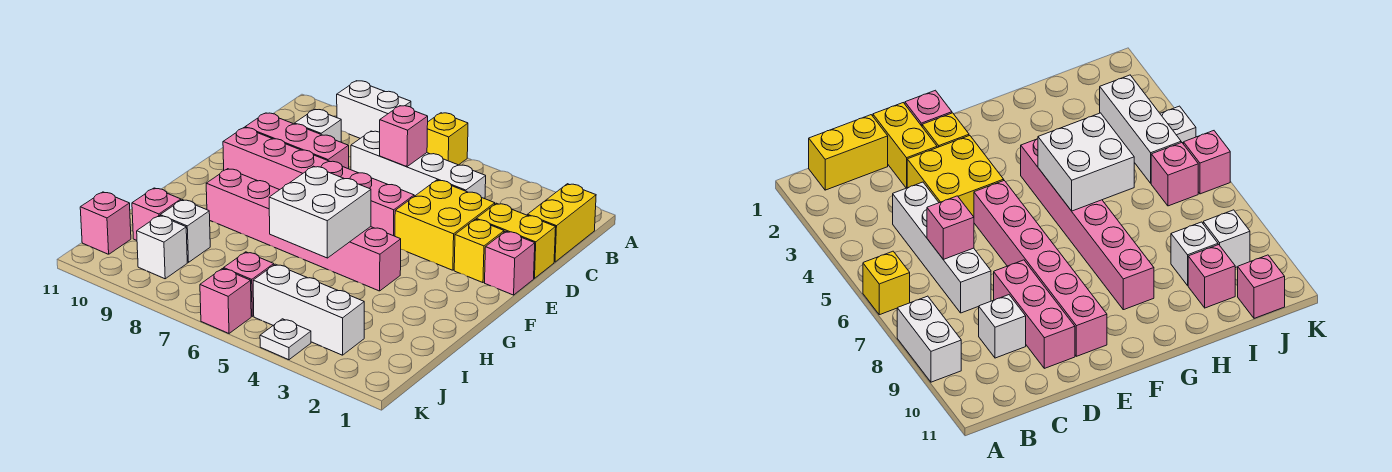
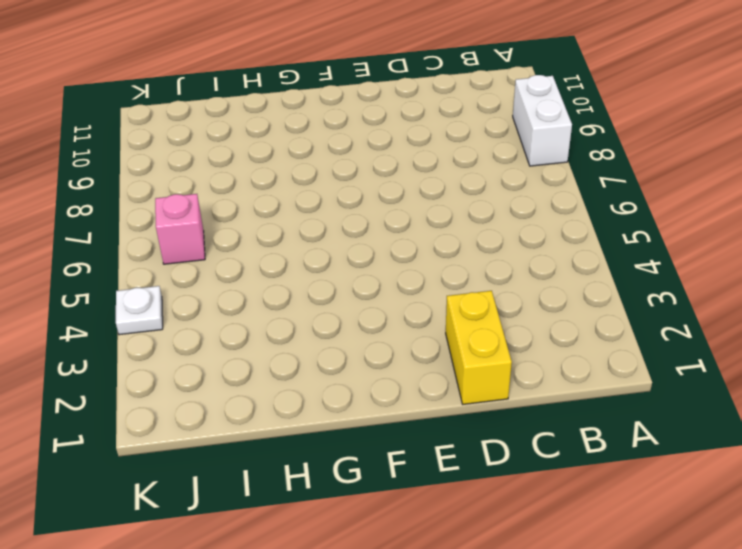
none -> yellow brick A6 level 1
none -> yellow brick B1:C1 level 1
none -> white brick C4:C7 level 1

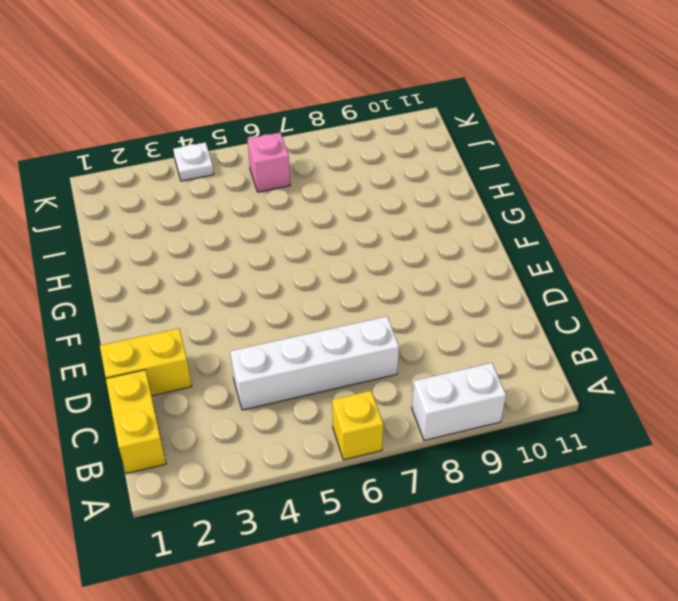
none -> white brick C9 level 1
none -> yellow brick D3:E4 level 1
none -> pink brick D8:D10 level 1

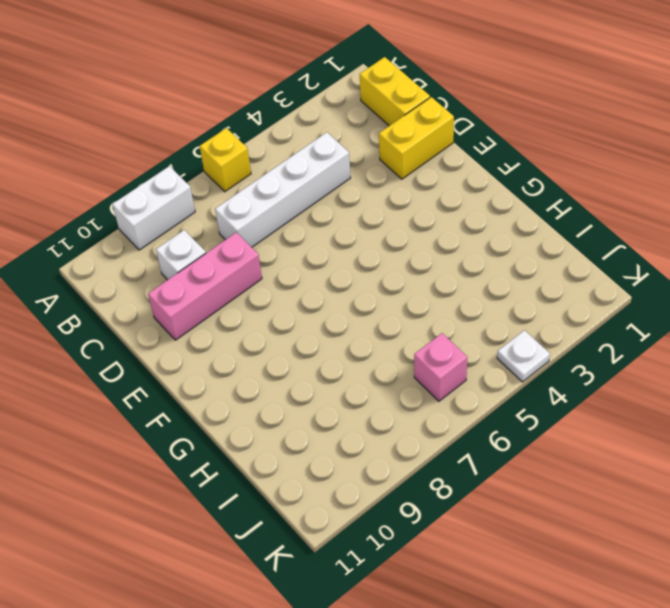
none -> yellow brick D3:E4 level 1
none -> pink brick E1 level 1
none -> yellow brick E2 level 1

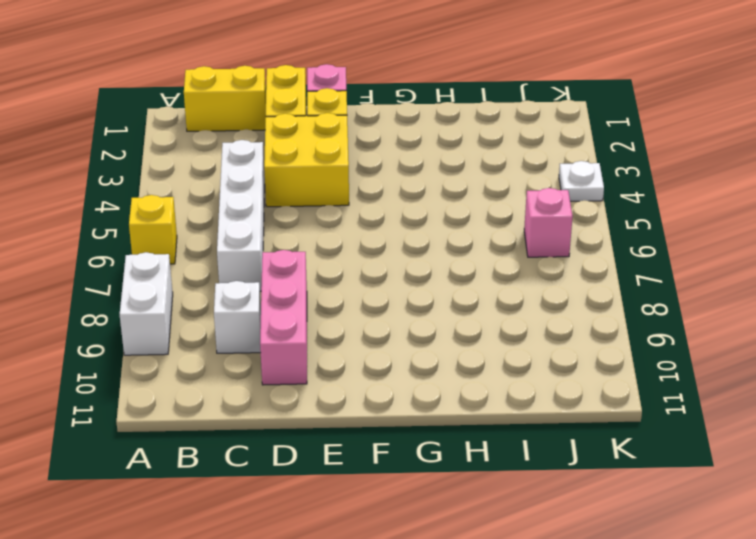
none -> pink brick E5:E10 level 1
none -> pink brick G4:G9 level 1
none -> white brick I9 level 1

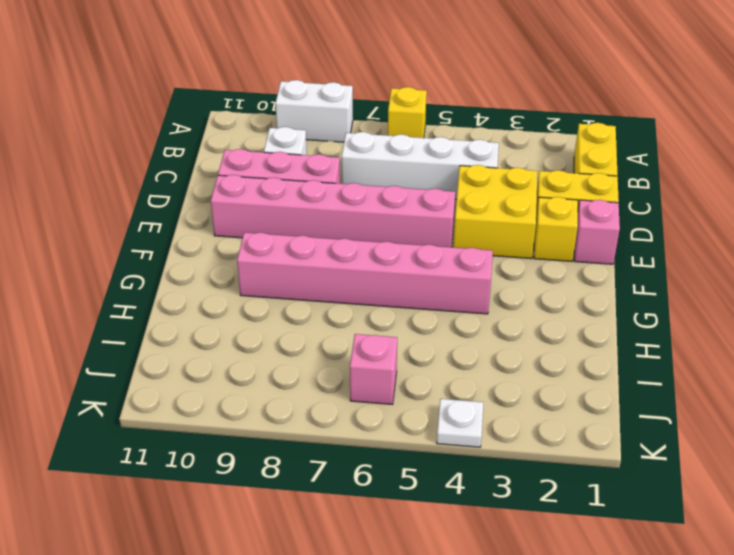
none -> white brick I9 level 1
none -> pink brick I10 level 1
none -> white brick J3:J5 level 1

